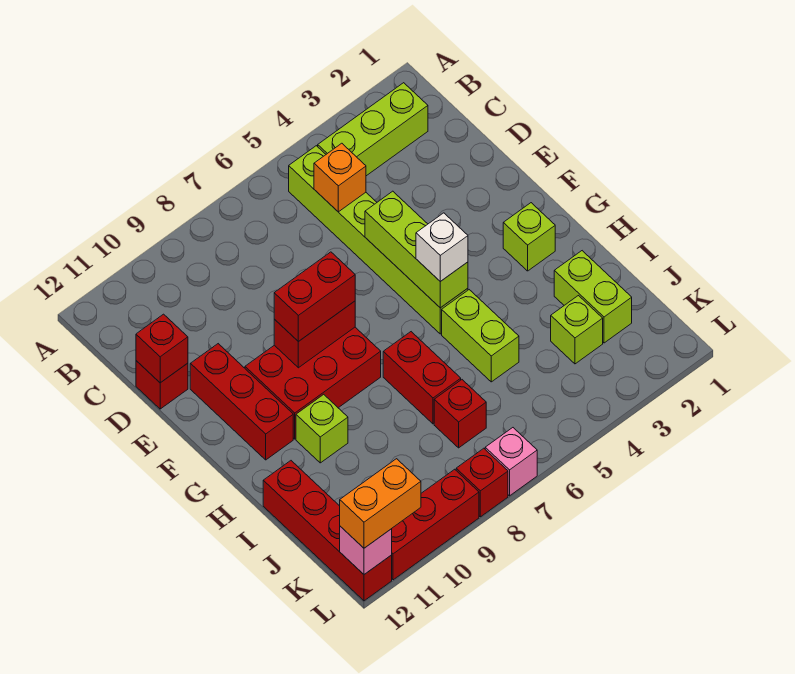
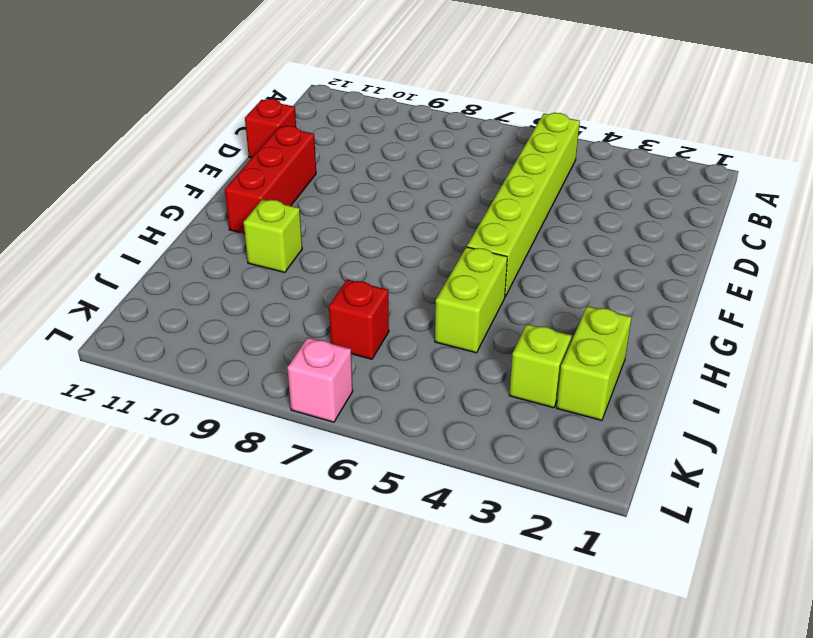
none -> lime brick B2:B4 level 1
none -> red brick F8:G10 level 1
none -> lime brick G2 level 1

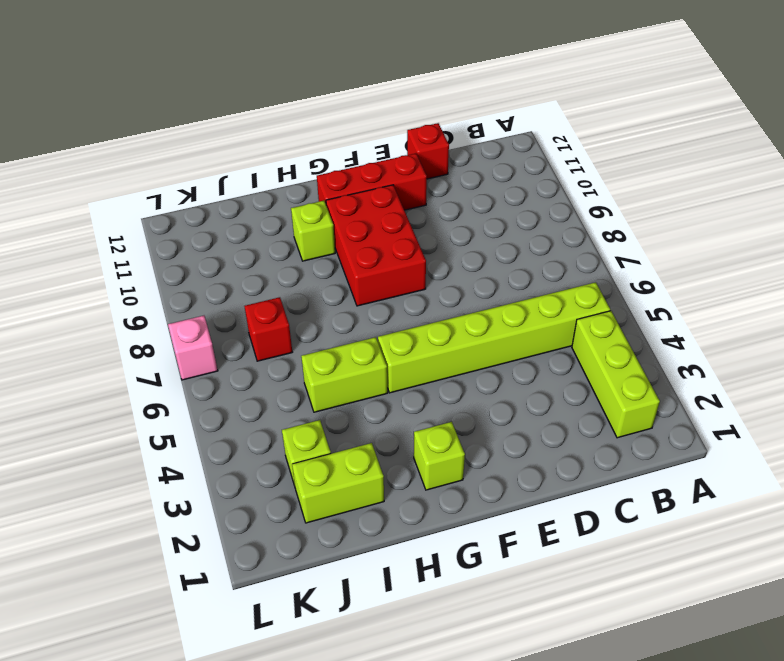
none -> red brick H7:I7 level 1
none -> red brick I12:L12 level 1
none -> red brick L8 level 1

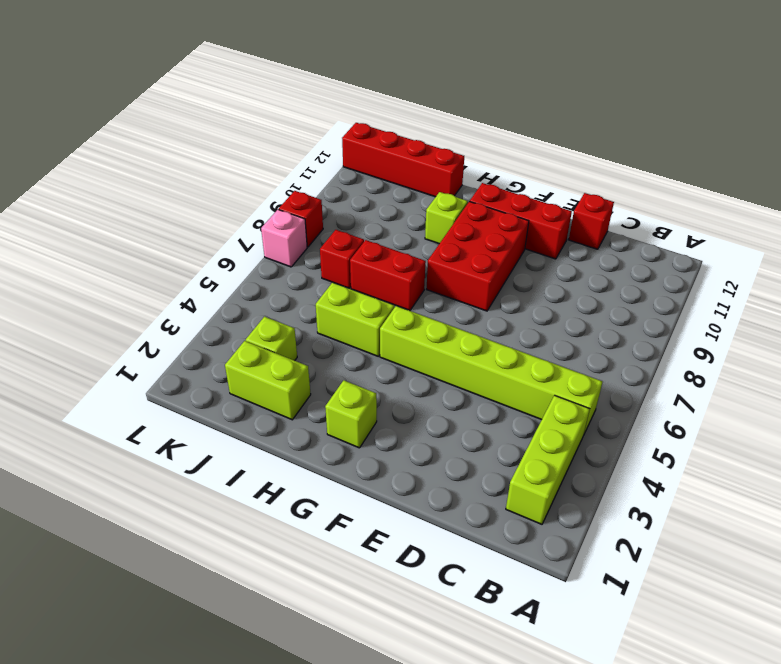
none -> red brick L9:L11 level 1
none -> orange brick C5 level 2
none -> red brick D12 level 2

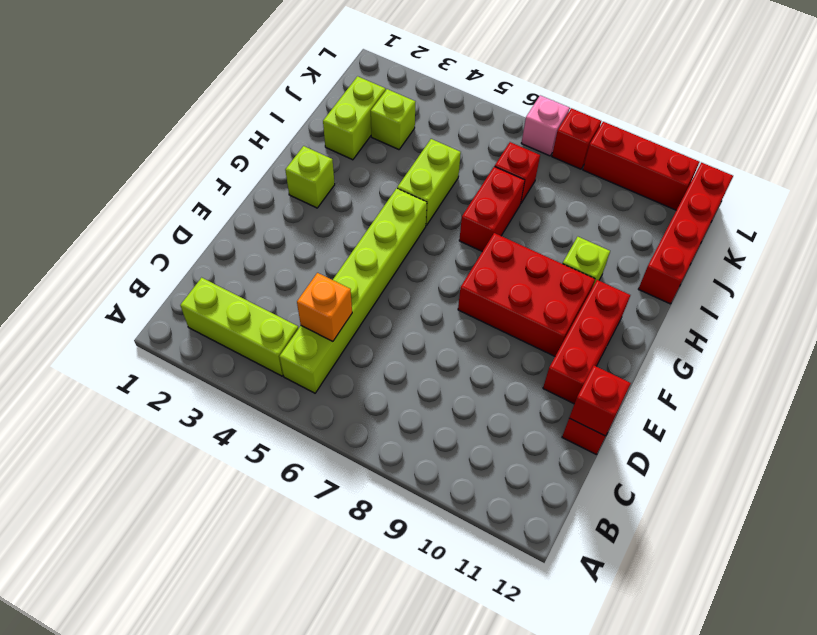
none -> lime brick E5:G5 level 2
none -> red brick F8:F9 level 2
none -> pink brick L12 level 2

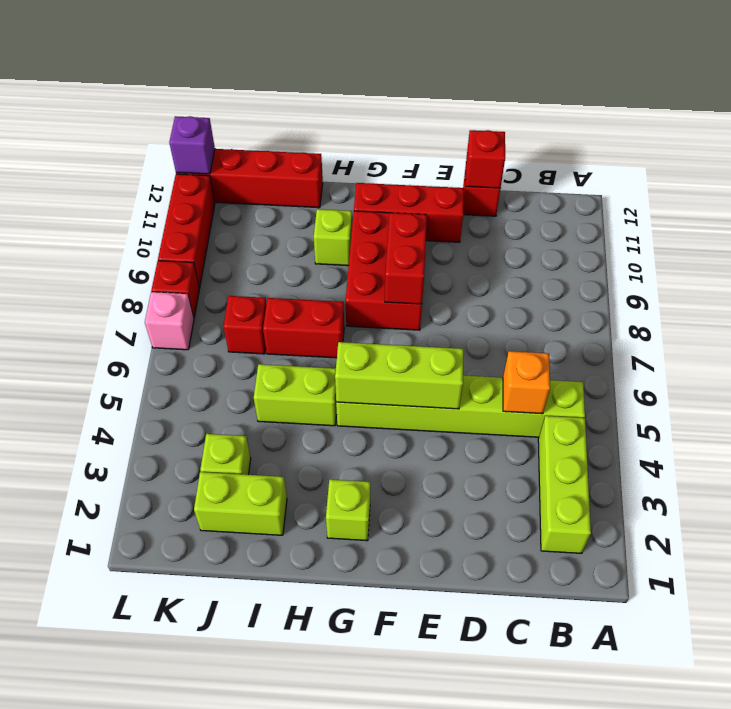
purple brick L12 level 2 -> pink brick L12 level 2
none -> red brick F8:F9 level 3
none -> white brick G5 level 3
none -> orange brick L11:L12 level 3

